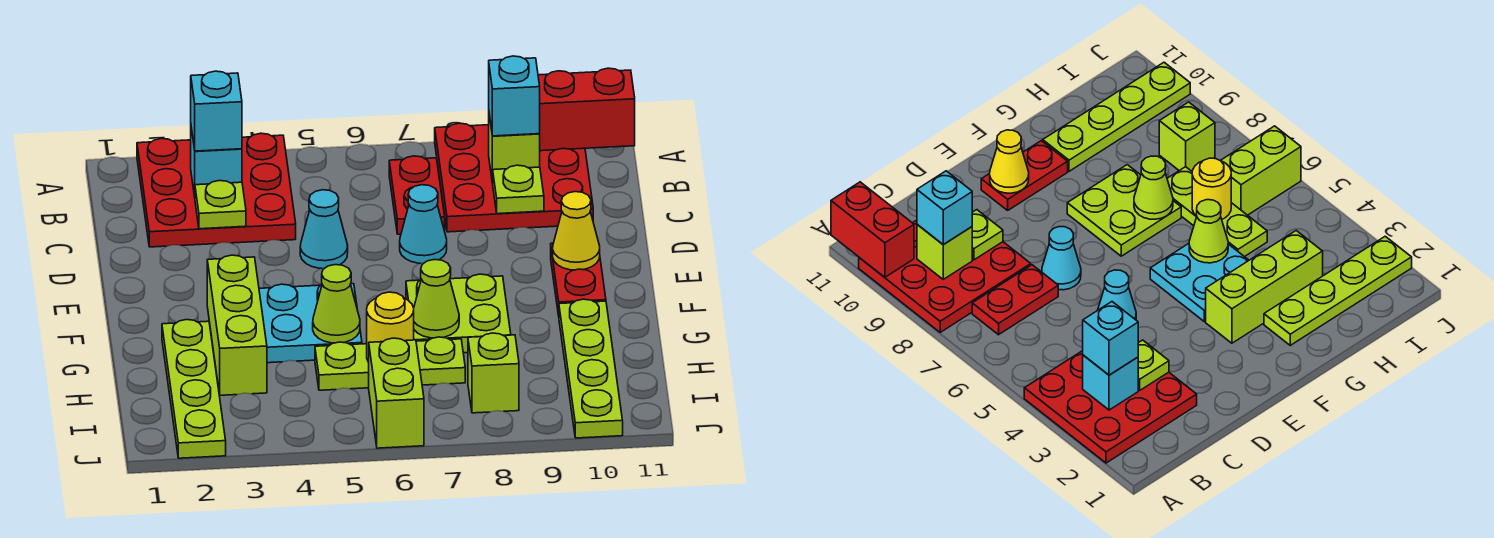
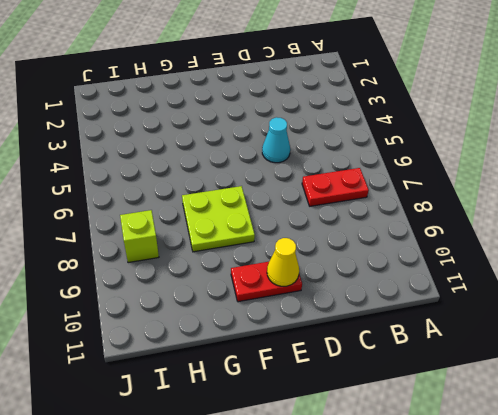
none -> red plate A2:C4 level 1
none -> red plate A8:C10 level 1
none -> cyan cone D7 level 1

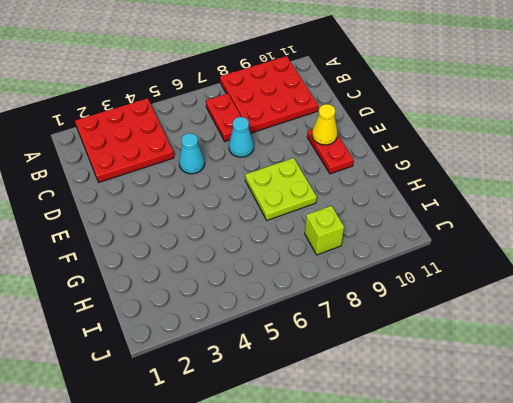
none -> lime brick F3:H3 level 1
none -> cyan plate F4:G5 level 1
none -> lime plate G2:J2 level 1

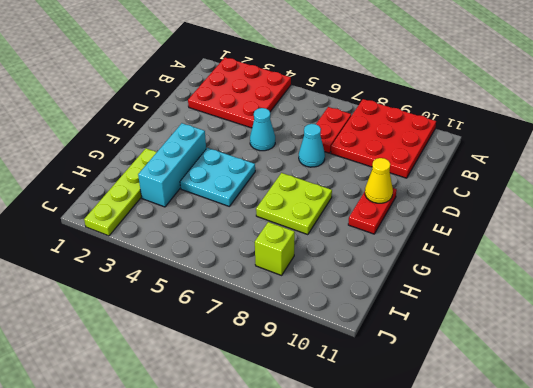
cyan brick F3:H3 level 1 -> lime brick F3:H3 level 1
none -> lime plate G10:J10 level 1
none -> lime plate H5:H7 level 1
none -> lime brick I6:J6 level 1

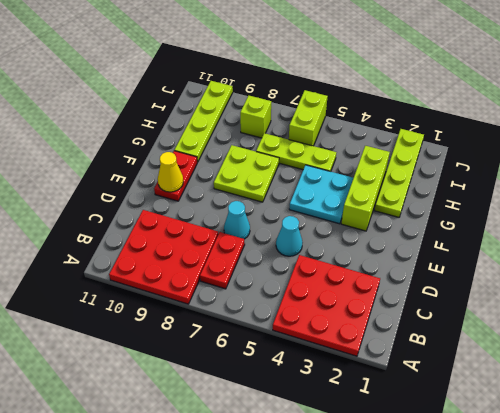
none -> red brick A10:A11 level 2
none -> cyan brick B3 level 2
none -> lime brick B9 level 2

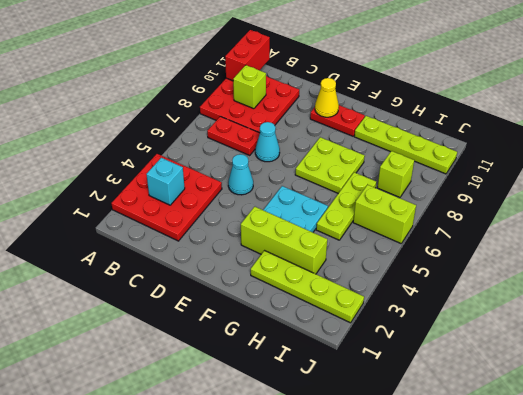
none -> lime plate C3 level 2
none -> lime plate C9 level 2
none -> lime cone G5 level 2

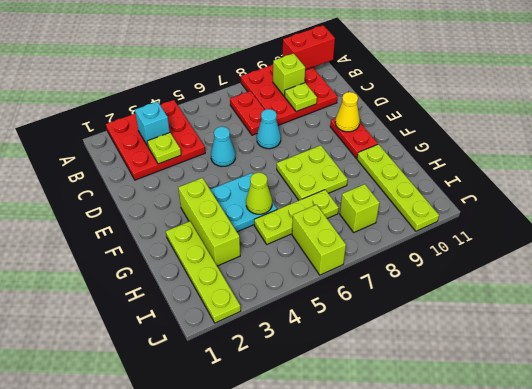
none -> lime cone G7 level 2
none -> yellow round brick H6 level 2
none -> cyan brick B3 level 3

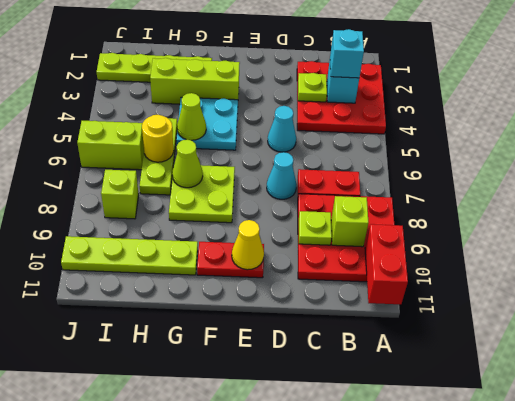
none -> cyan brick B9 level 3

